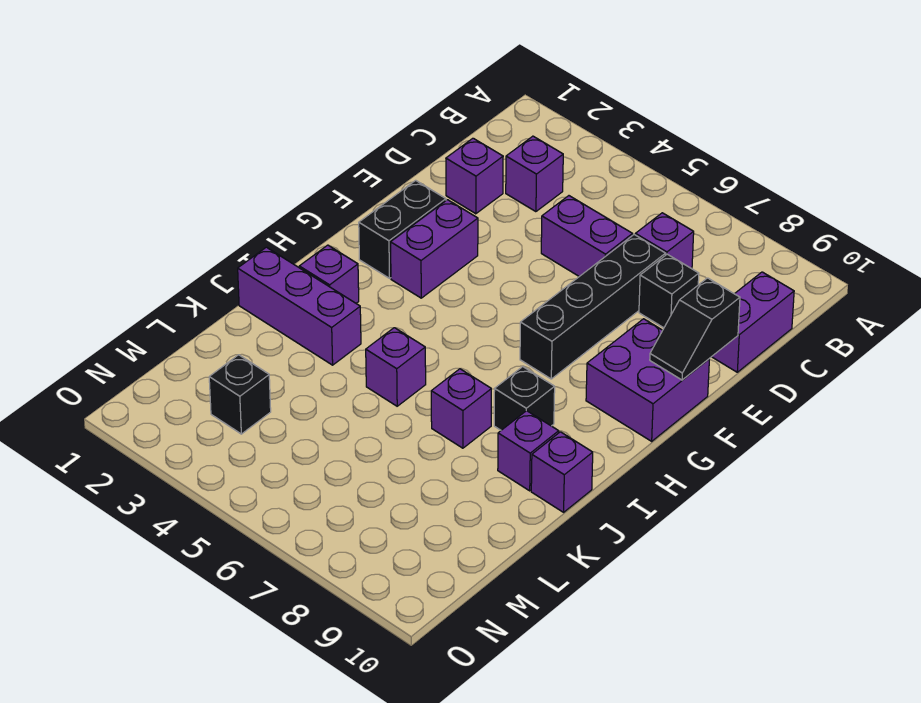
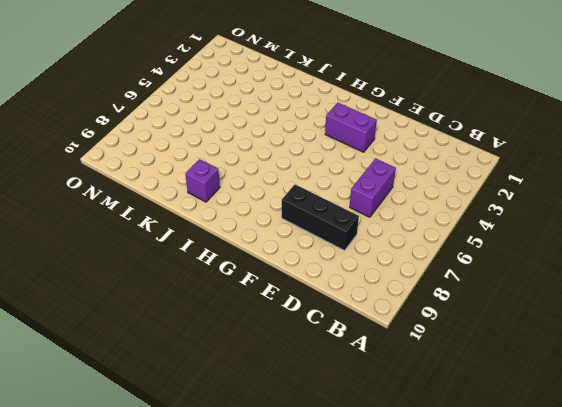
black brick D8:F8 level 1 -> black brick D8 level 1
none -> purple brick C3 level 1
none -> purple brick C7 level 1
none -> purple brick C10:D10 level 1

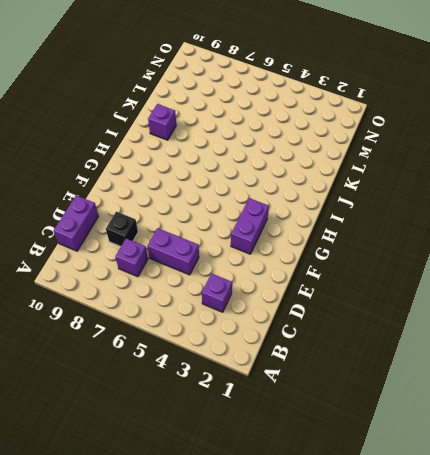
none -> purple brick D2 level 1
none -> black brick D7:G7 level 1
none -> black brick F2:G2 level 1

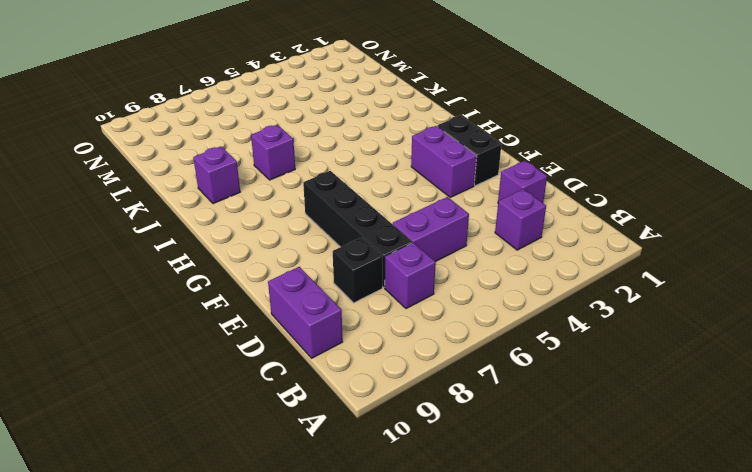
none -> purple brick F9:G10 level 1
none -> purple brick I2 level 1
none -> black brick I8 level 1

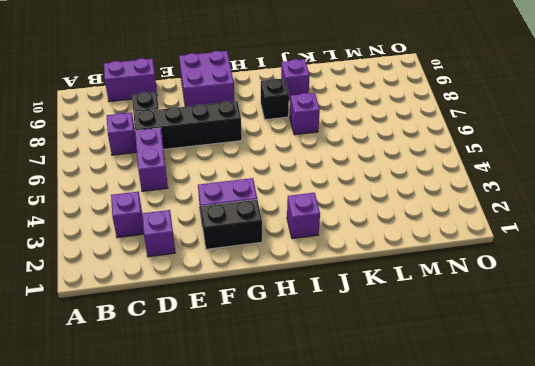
none -> purple brick J1:J3 level 1
none -> purple brick J5 level 1
none -> purple brick J10 level 1

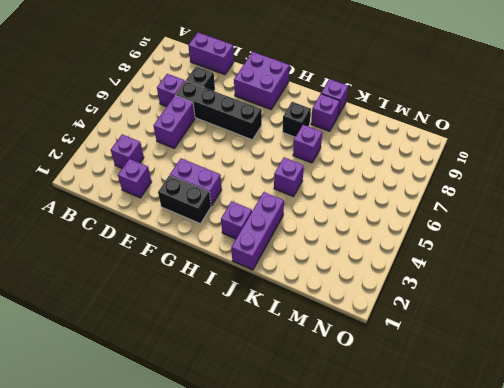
none -> black brick M3 level 1
none -> black slope E10:F10 level 2 top E

